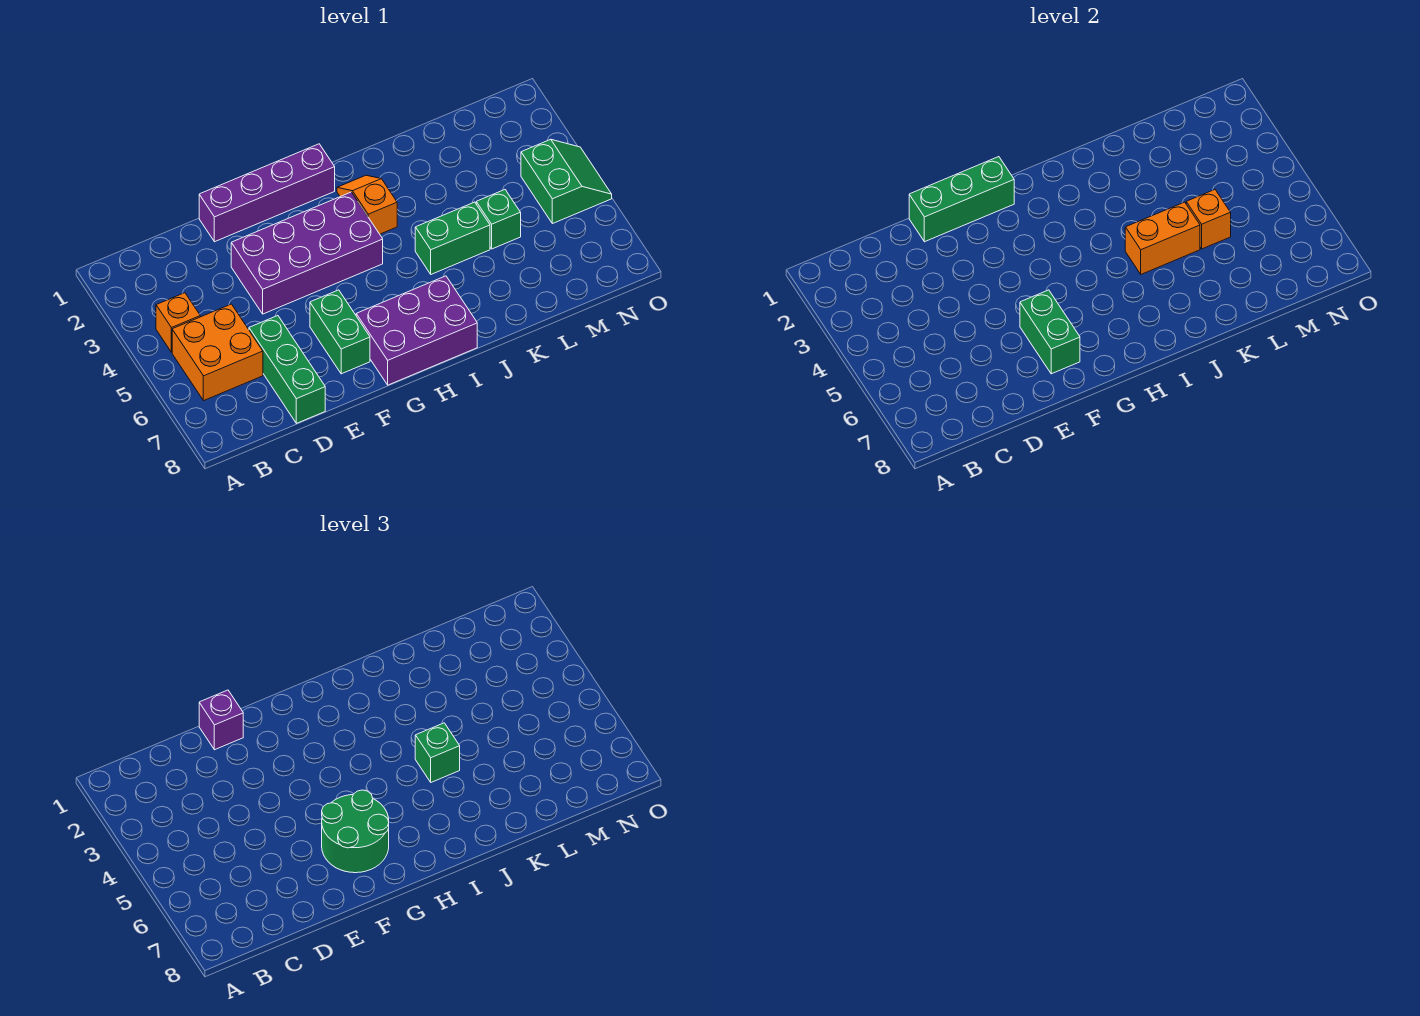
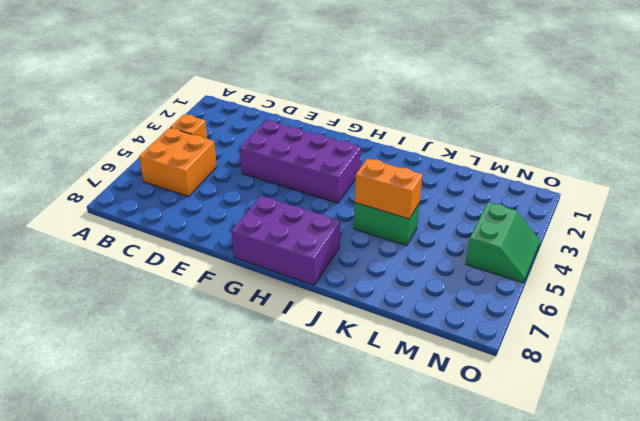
none -> green brick D6:D8 level 1
none -> purple brick E1:H1 level 1
none -> green brick F6:F7 level 1

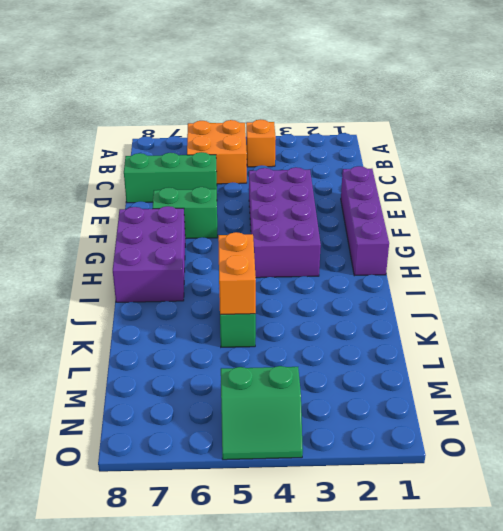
none -> orange slope I2:I3 level 1 top 3
none -> green brick L5 level 1
none -> green brick E1:G1 level 2

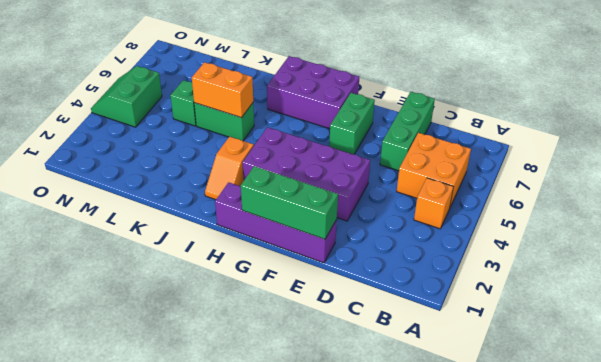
none -> green brick F6:F7 level 2
none -> orange brick L5 level 2
none -> purple brick E1 level 3

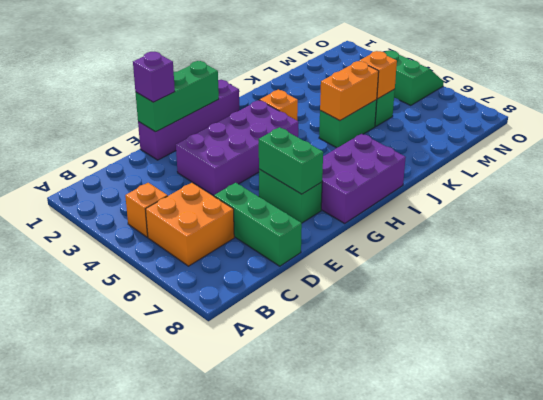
none -> green round brick F6:G7 level 3
none -> green brick J5 level 3

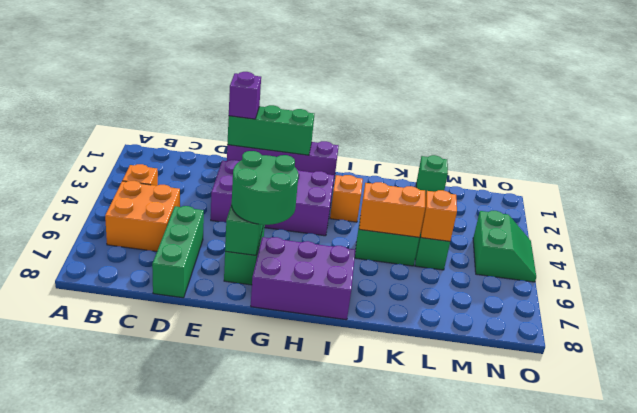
green brick L1 level 1 -> green brick J5 level 3

